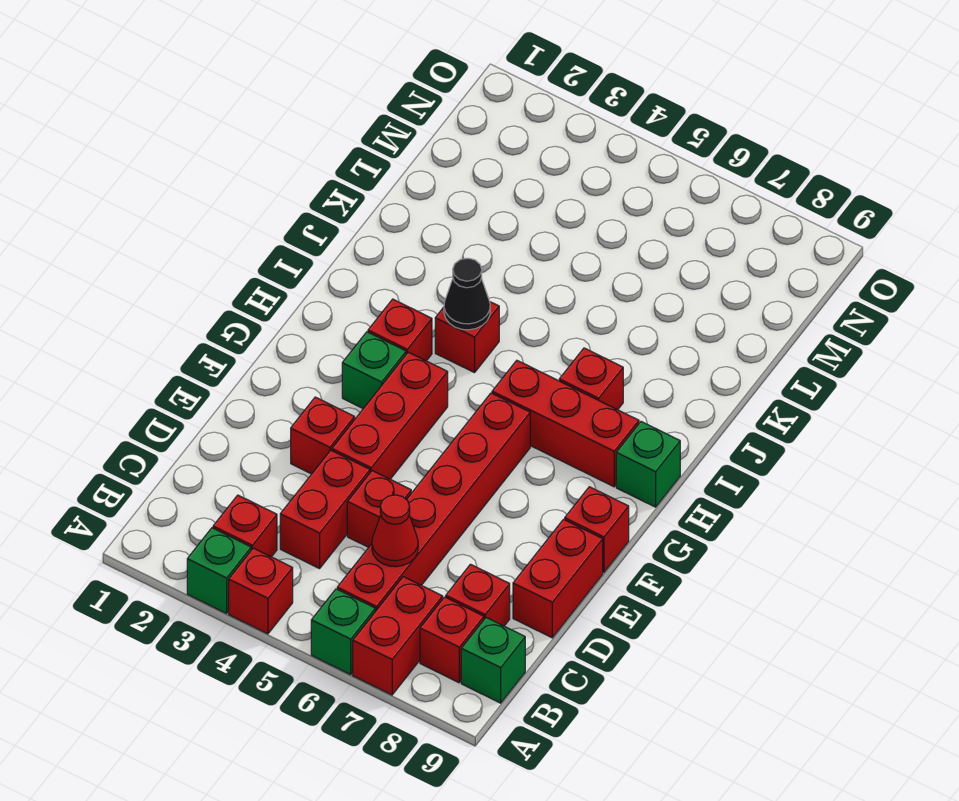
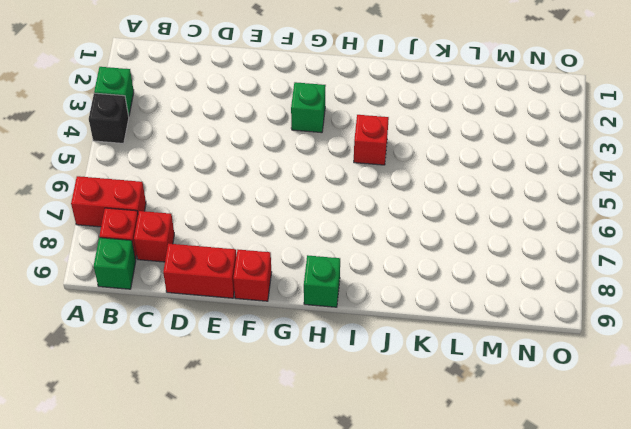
black brick A4 level 1 -> red brick A4 level 1
none -> green brick A6 level 1
none -> red brick B3 level 1
none -> red brick B6:G6 level 1

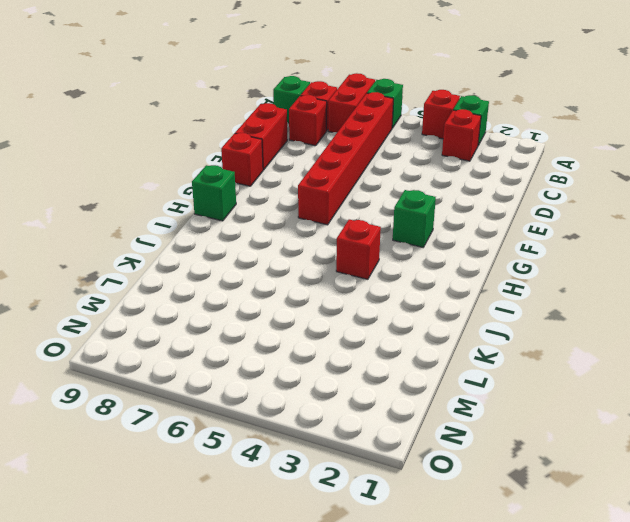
none -> red brick C4:D4 level 1
none -> red brick D5 level 1
none -> red brick E3 level 1

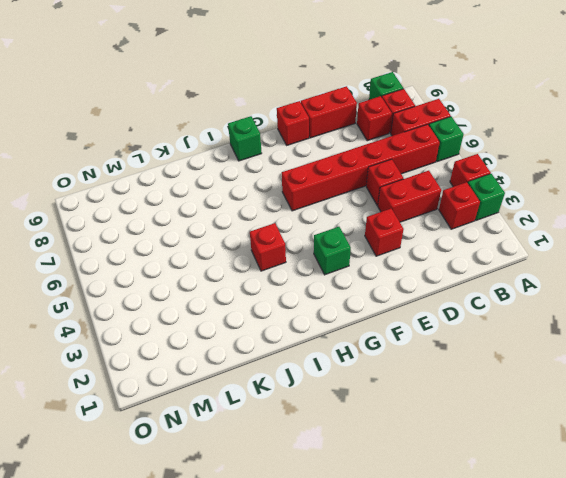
none -> red brick E4:G4 level 1
none -> red brick H3 level 1
none -> red brick H6:H8 level 1

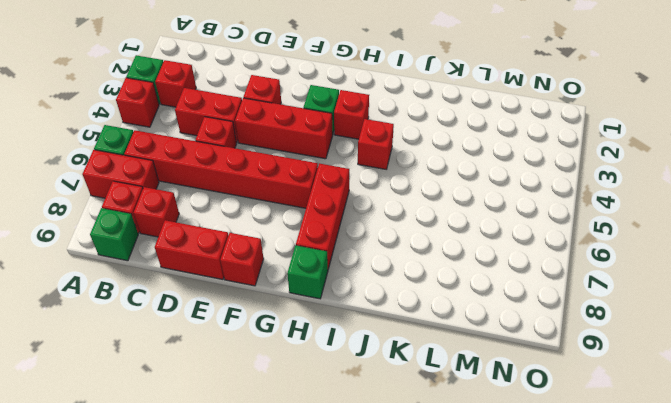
none -> red brick I7 level 1
none -> red cone C6 level 2
none -> black cone I4 level 2

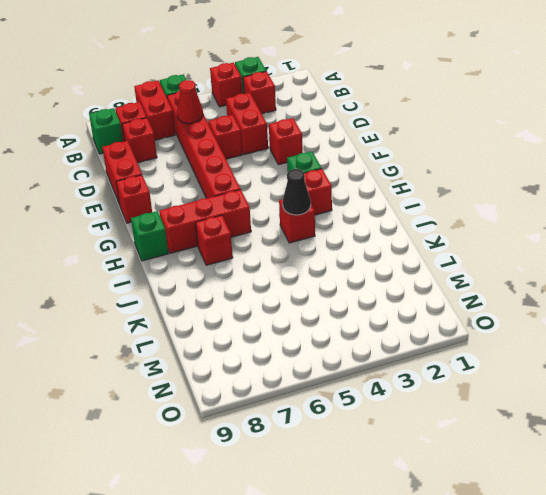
none -> red brick E4:G4 level 1

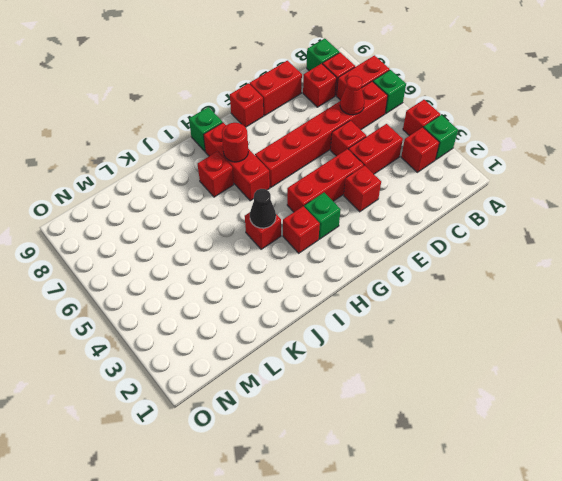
red round brick H7 level 2 -> none

